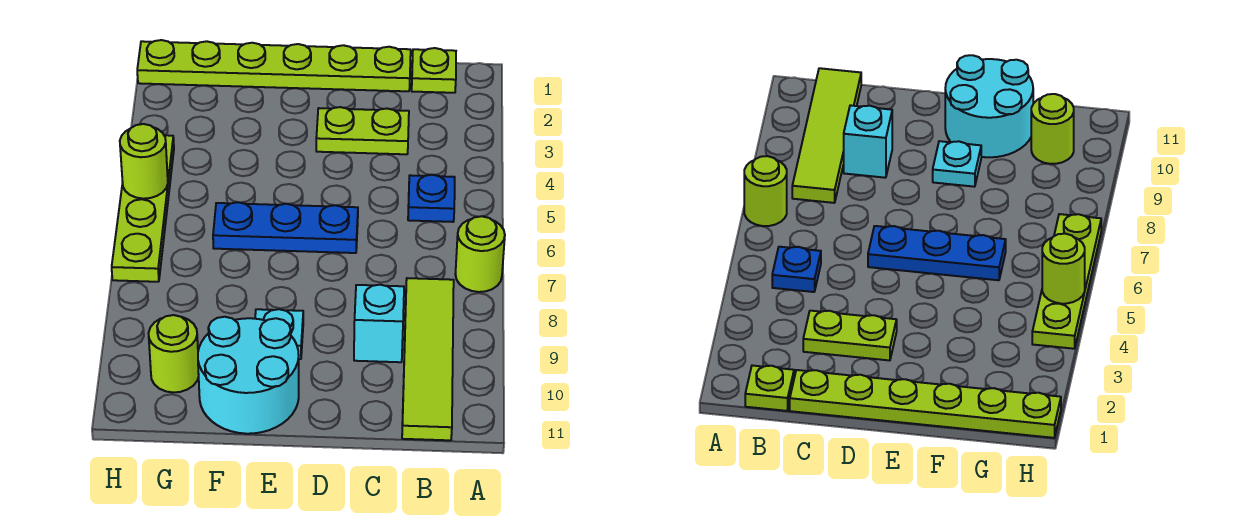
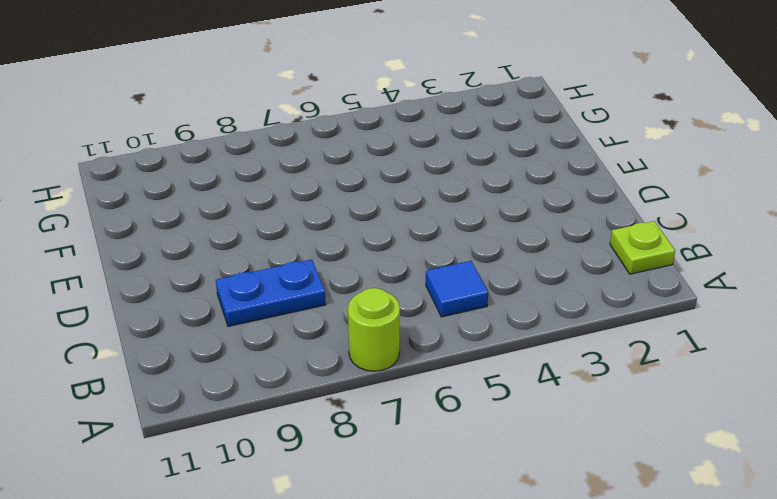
blue tile B5 level 1 -> blue plate B5 level 1
blue plate C8:C9 level 1 -> cyan brick C9 level 1
none -> lime tile B8:B11 level 1
none -> lime plate C1:H1 level 1
none -> lime plate C3:D3 level 1

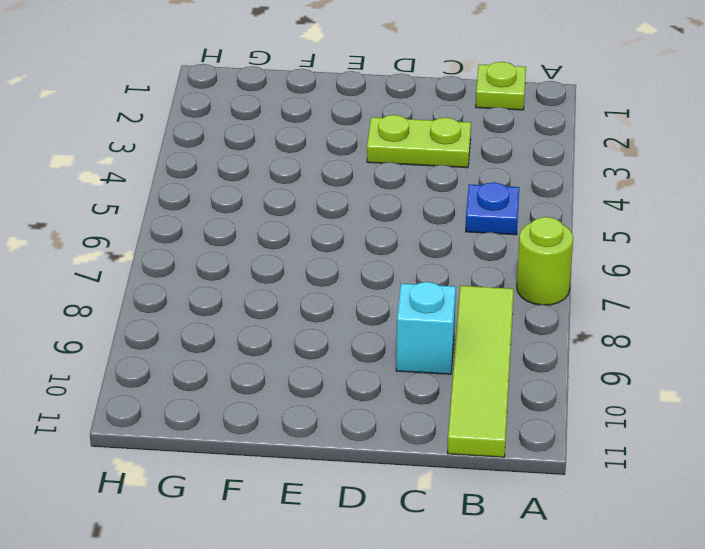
none -> lime plate C1:H1 level 1
none -> blue plate D6:F6 level 1
none -> cyan plate E9 level 1

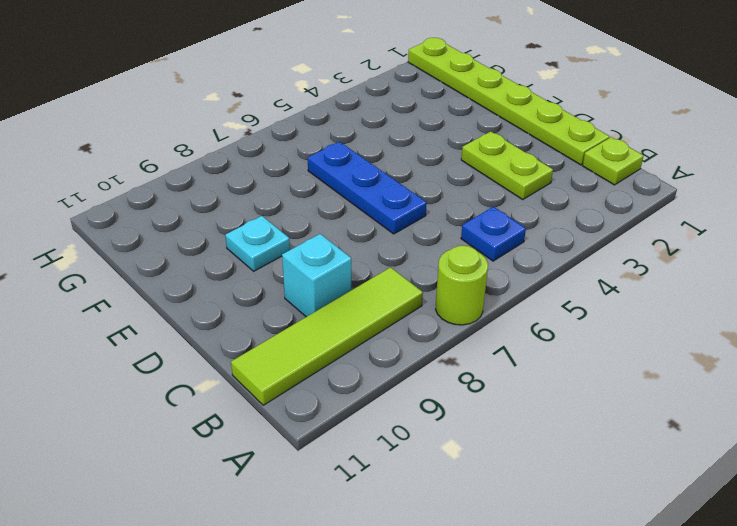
none -> cyan round brick E10:F11 level 1
none -> lime round brick G10 level 1
none -> lime plate H4:H7 level 1

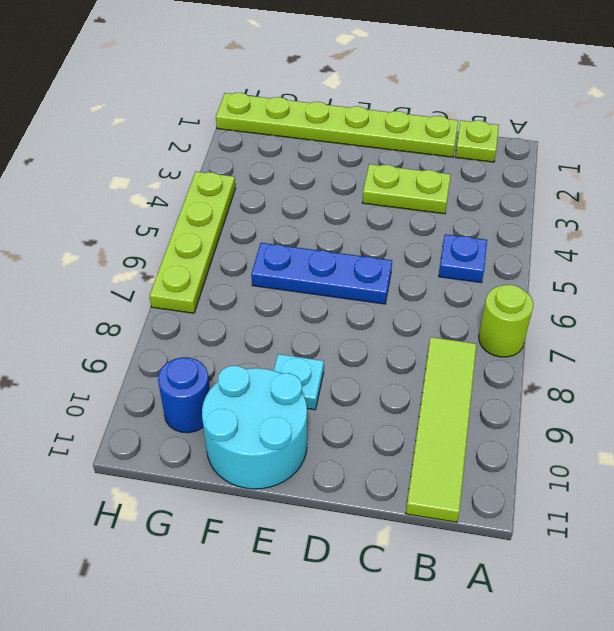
blue round brick G10 level 1 -> lime round brick G10 level 1
none -> cyan brick C9 level 1
none -> lime round brick H5 level 2

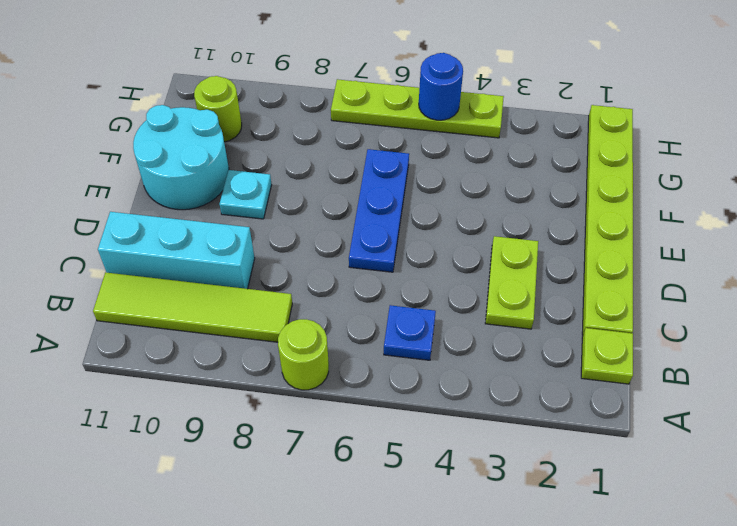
cyan brick C9:C11 level 1 -> cyan brick C9 level 1
blue round brick H5 level 2 -> lime round brick H5 level 2

